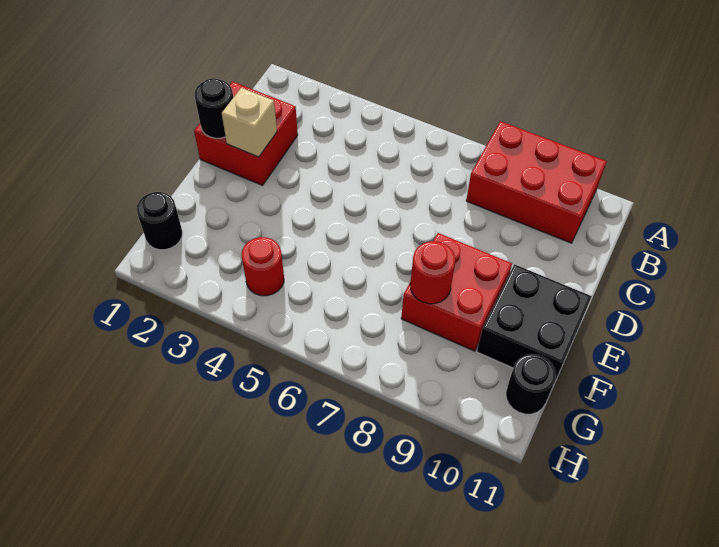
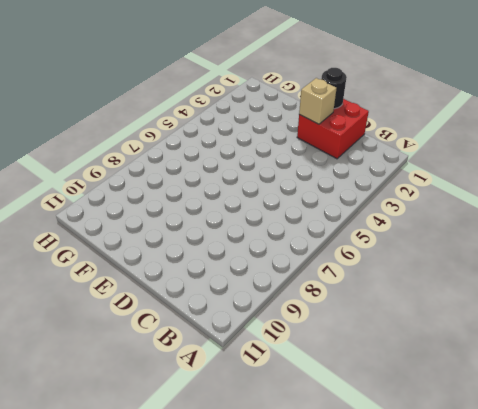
none -> red brick A8:B10 level 1
none -> red brick E8:F9 level 1

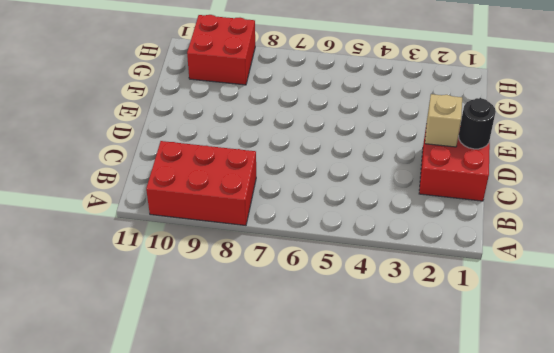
red brick G9:H10 level 1 -> red brick E8:F9 level 1
none -> black brick E10:F11 level 1
none -> black round brick G1 level 1

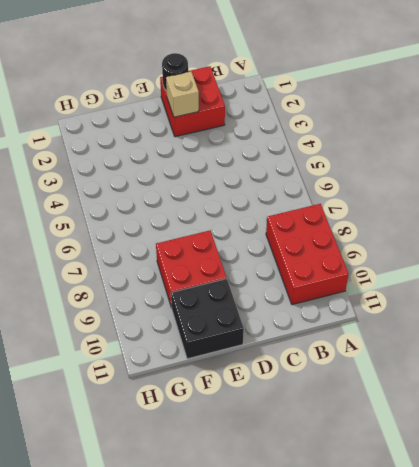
none -> black round brick G1 level 1
none -> red round brick G4 level 1

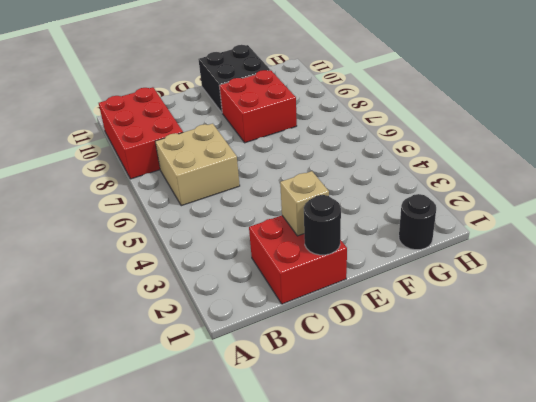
tan brick B6:C7 level 1 -> none
none -> red round brick G4 level 1
none -> black round brick G11 level 1

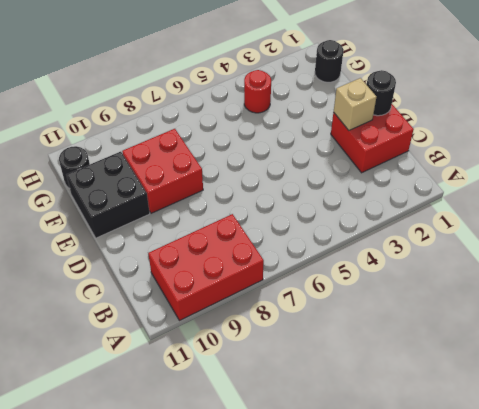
none -> red round brick F8 level 2

